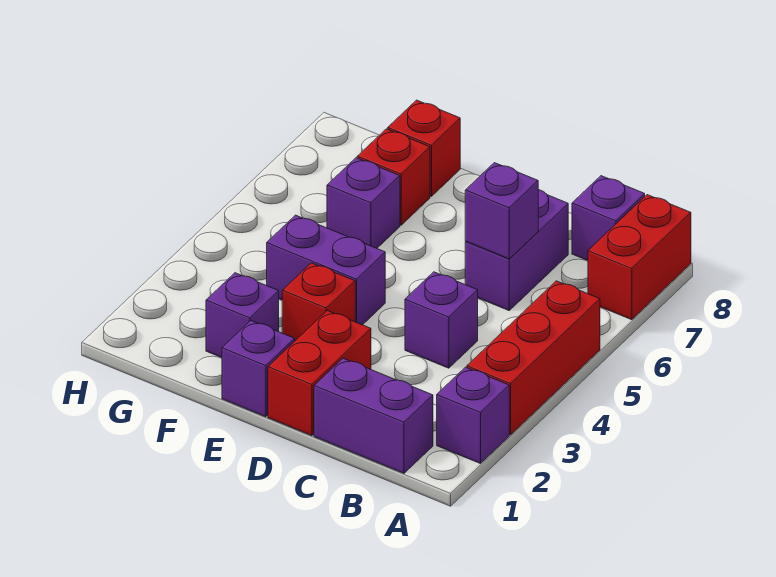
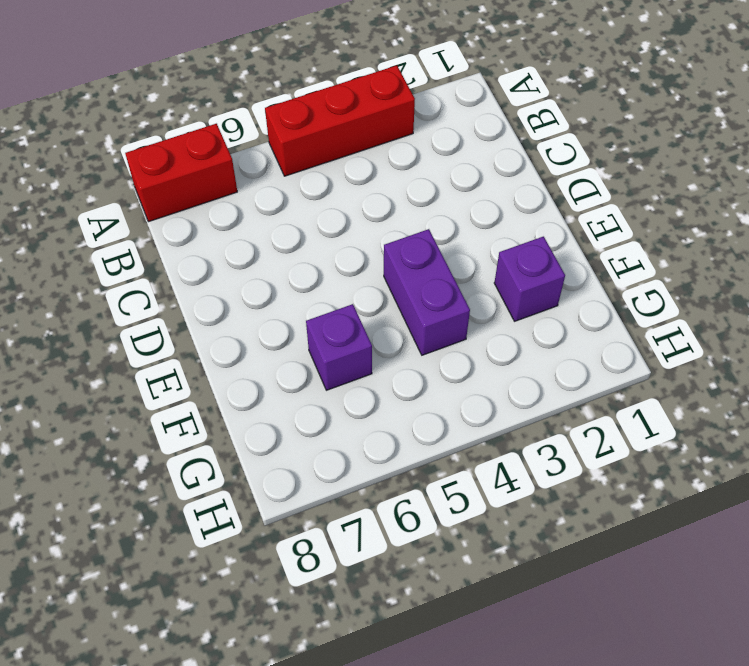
none -> purple brick A2 level 1
none -> purple brick B1:C1 level 1
none -> purple brick B8 level 1

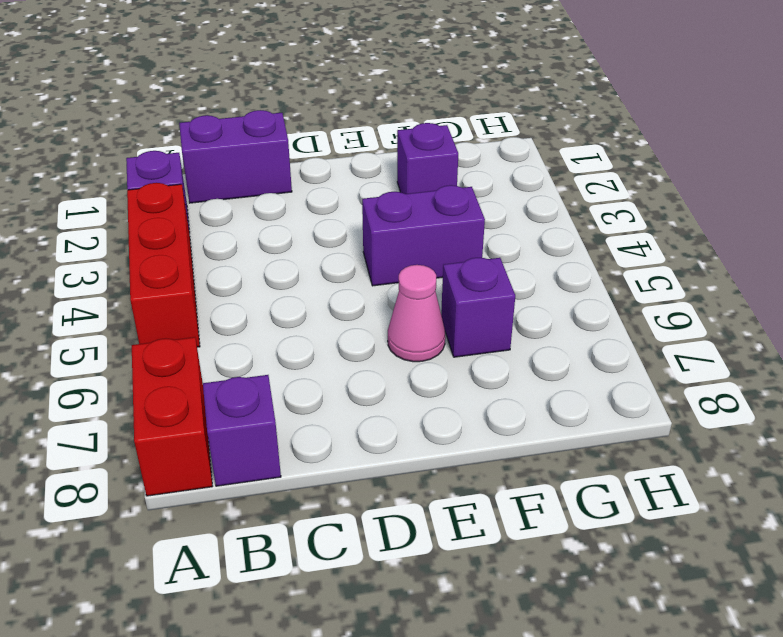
pink cone E6 level 1 -> none
none -> purple brick C4 level 1
none -> purple brick C6:C7 level 1
none -> red brick D1:D2 level 1

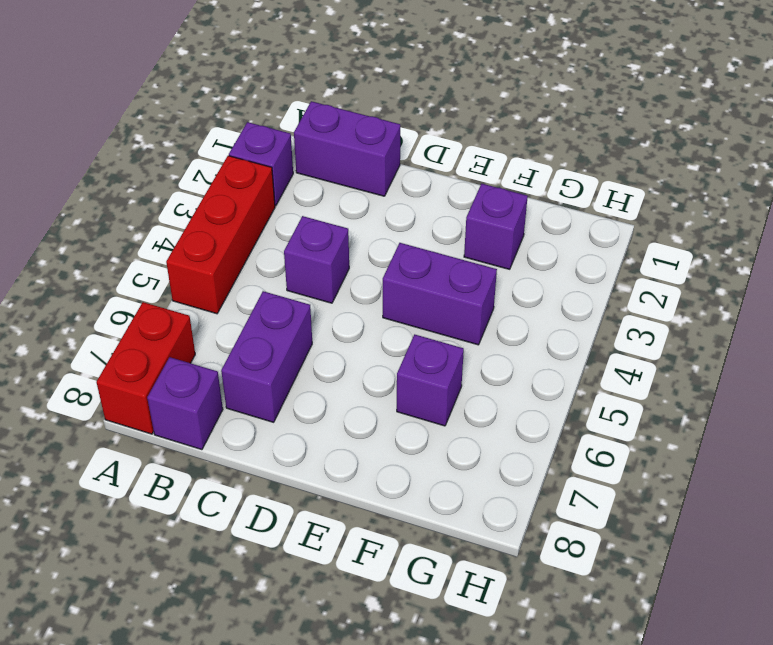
none -> red brick D1:D2 level 1
none -> purple brick E1 level 1
none -> red brick E3 level 1

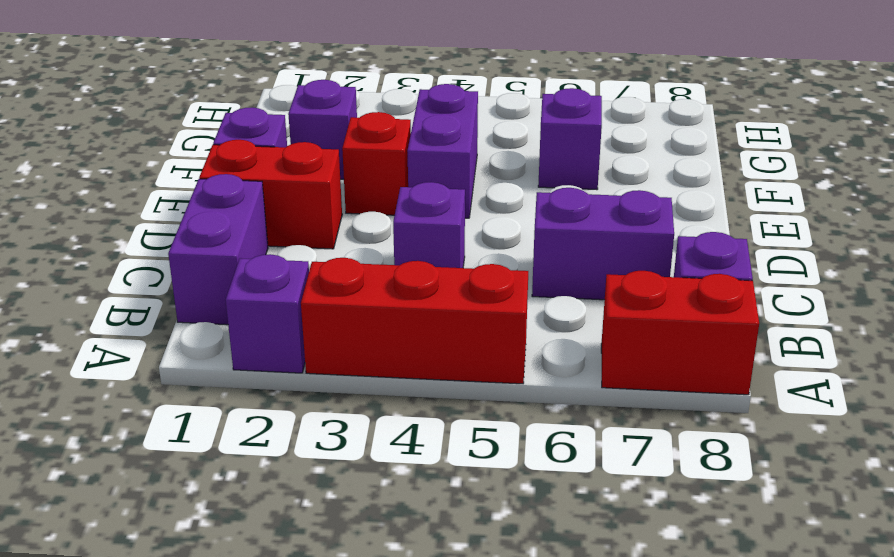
none -> red brick F7 level 1
none -> red brick F8 level 1
none -> purple brick C6 level 2

